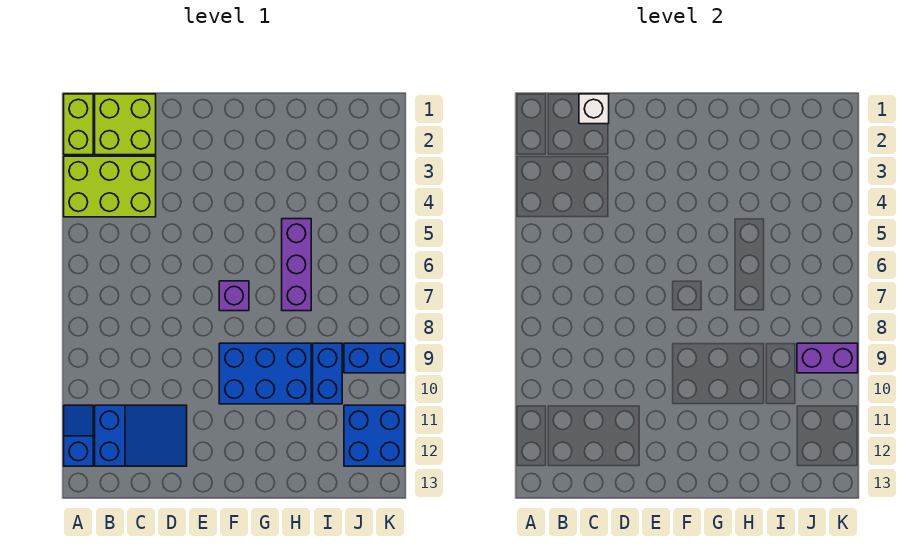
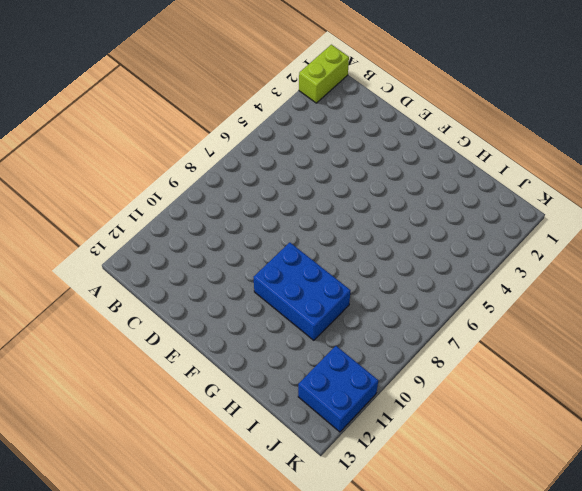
none -> lime brick A3:C4 level 1
none -> blue slope A11:A12 level 1 top 12
none -> lime brick B1:C2 level 1

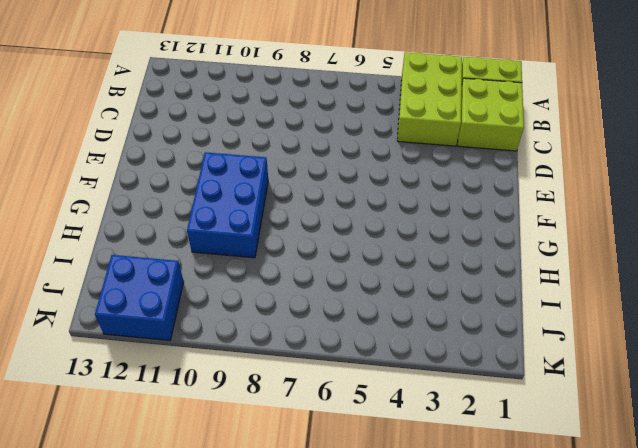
none -> blue slope A11:A12 level 1 top 12
none -> blue slope B11:D12 level 1 top B
none -> purple brick F7 level 1

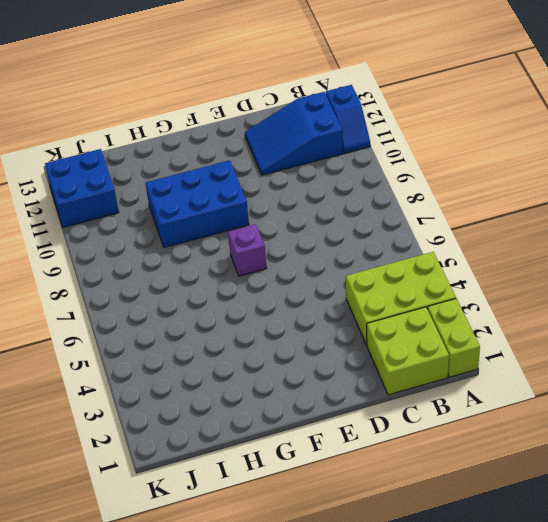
none -> purple brick H5:H7 level 1
none -> blue brick I9:I10 level 1
none -> blue brick J9:K9 level 1

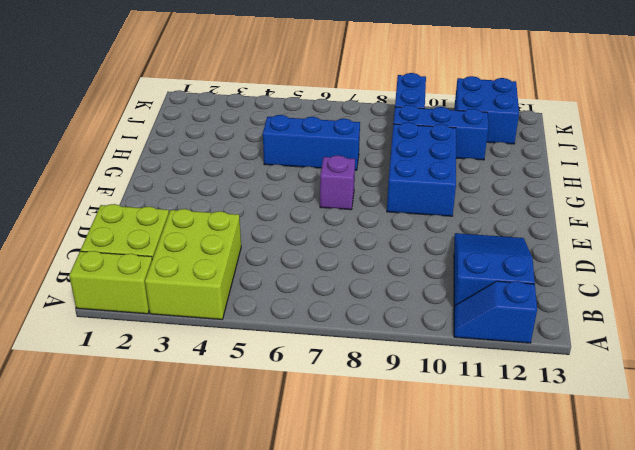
blue brick H5:H7 level 1 -> purple brick H5:H7 level 1
blue brick I9:I11 level 1 -> blue brick I9:I10 level 1
none -> white brick C1 level 2
none -> purple brick J9:K9 level 2

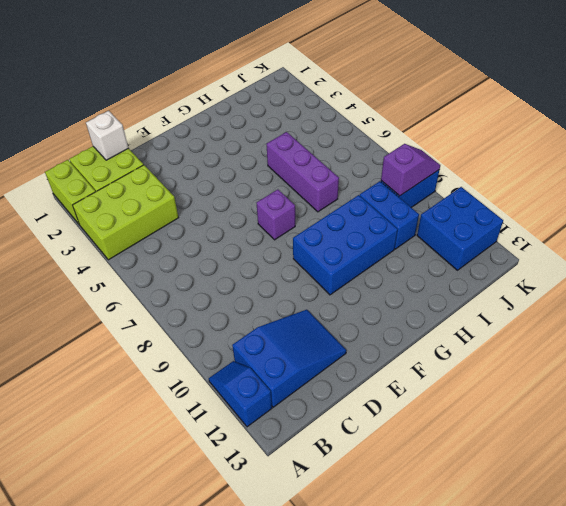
purple slope J9:K9 level 2 top J -> purple brick J9:K9 level 2

